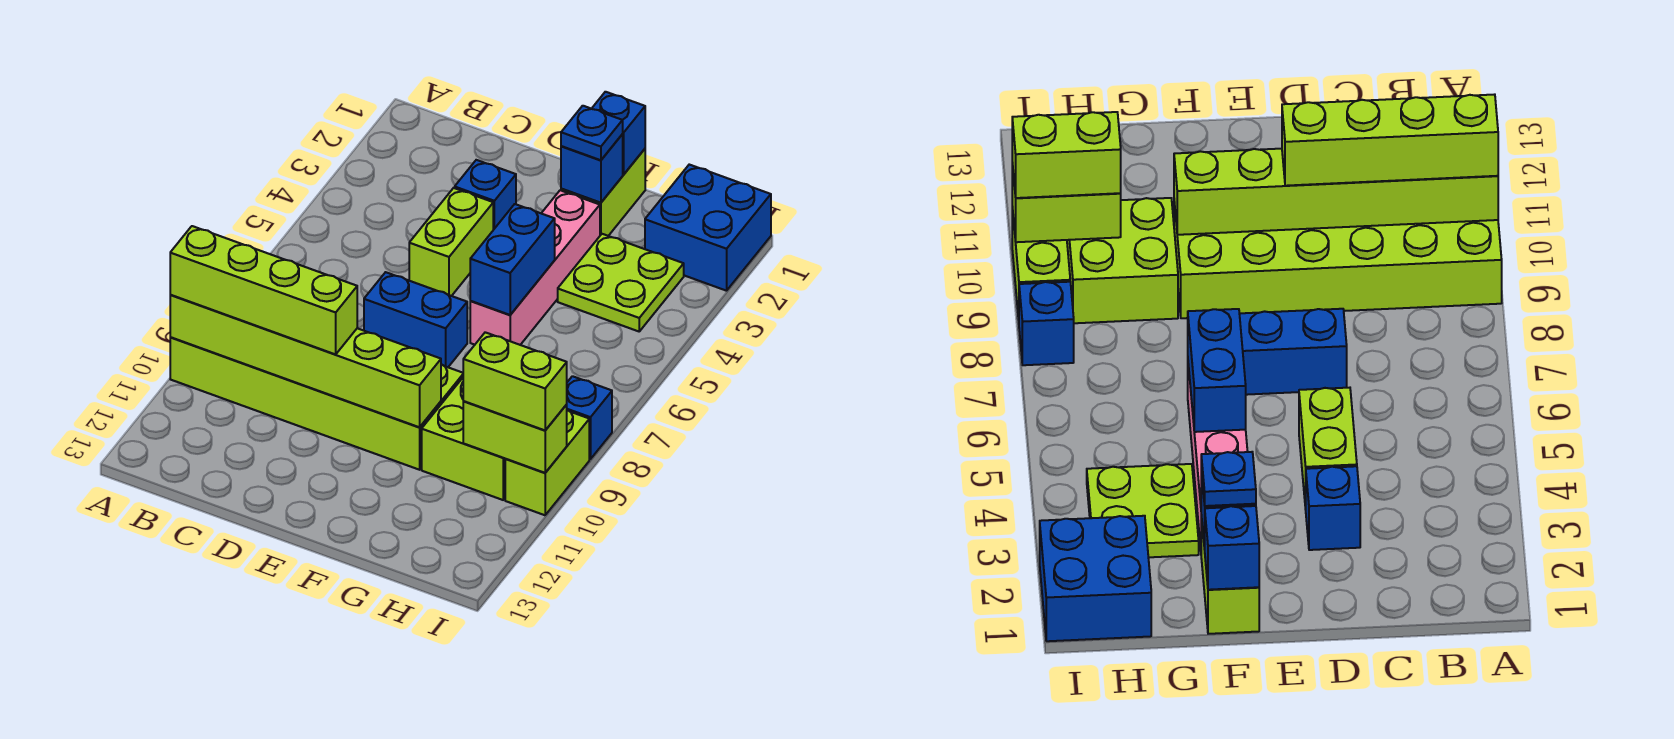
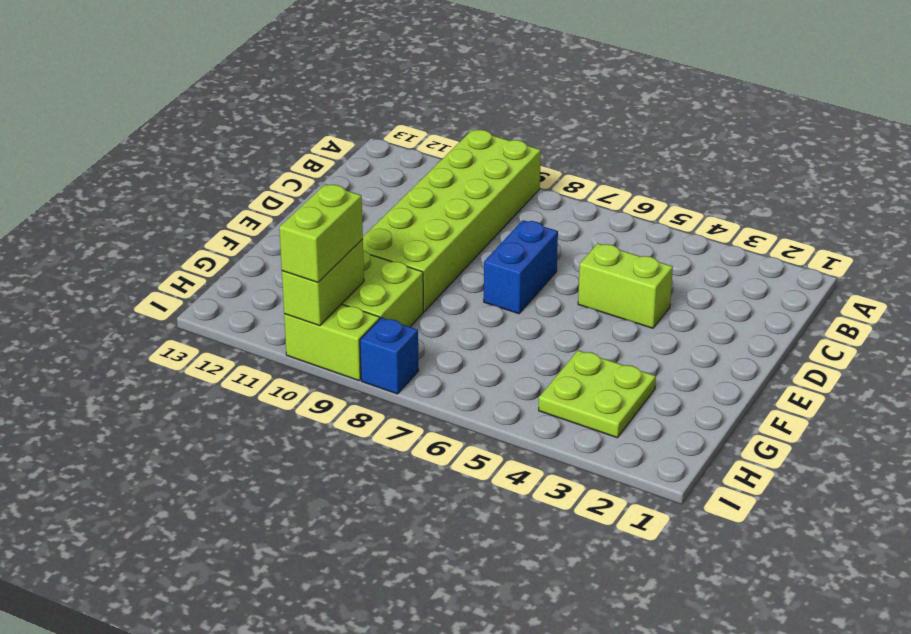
none -> blue brick D3 level 1
none -> lime brick F1:F2 level 1
none -> pink brick F3:F6 level 1

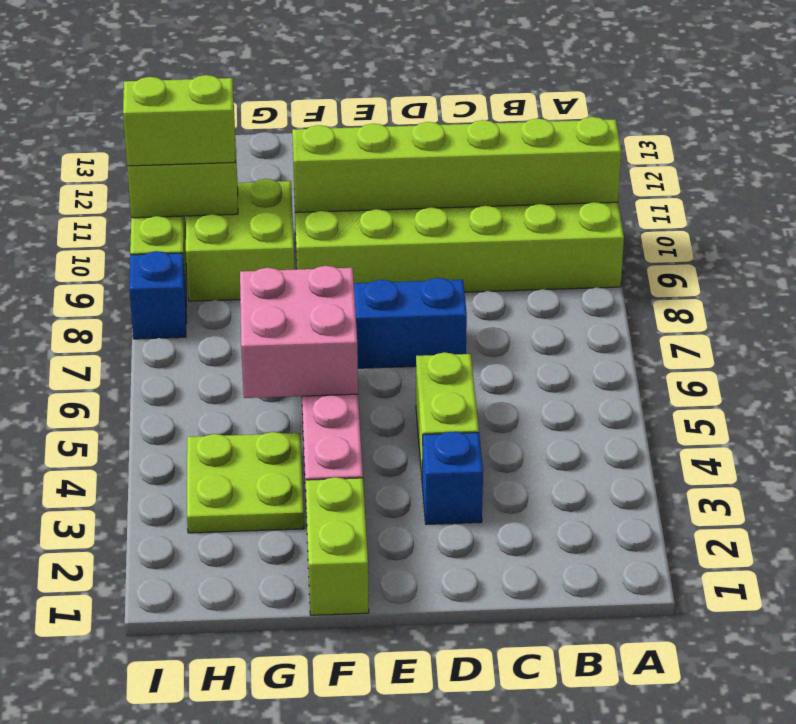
pink brick F5:G6 level 2 -> blue brick F5:F6 level 2
none -> blue brick H1:I2 level 1
none -> blue brick F1 level 2
none -> blue brick F2 level 2

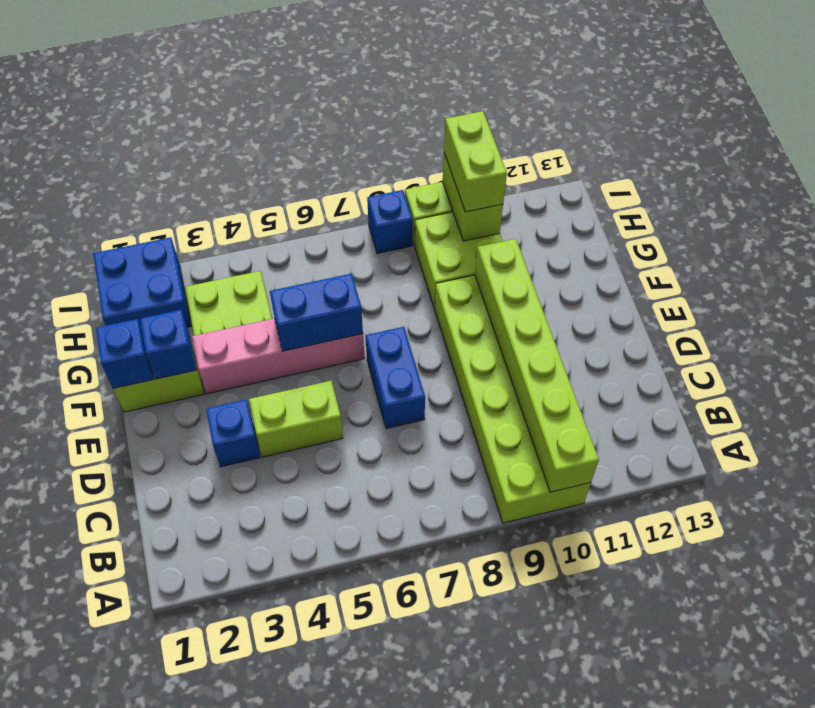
none -> lime brick A10:D10 level 3
none -> blue plate F2 level 3

